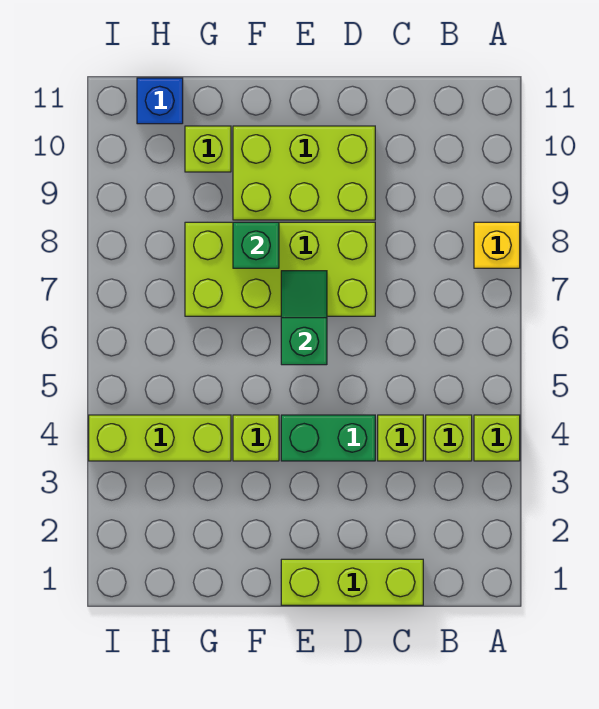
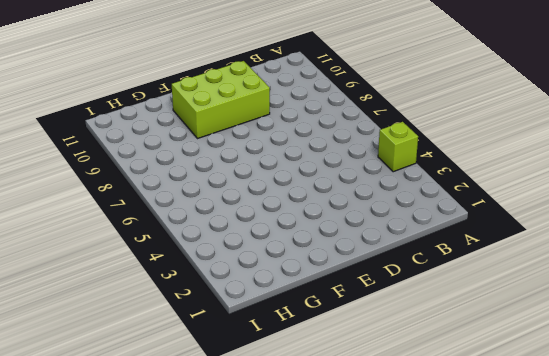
none -> yellow brick A8 level 1
none -> lime brick B4 level 1
none -> lime brick C1:E1 level 1

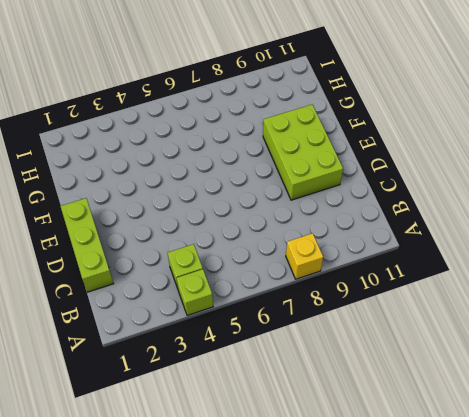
none -> lime brick C4 level 1
none -> green brick D4:E4 level 1
none -> lime brick D7:G8 level 1

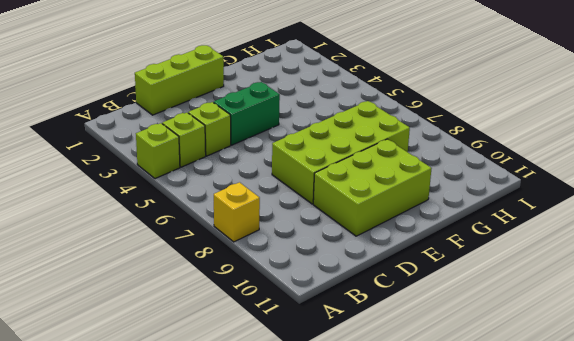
none -> lime brick F4 level 1
none -> lime brick G4:I4 level 1
none -> lime brick G10 level 1

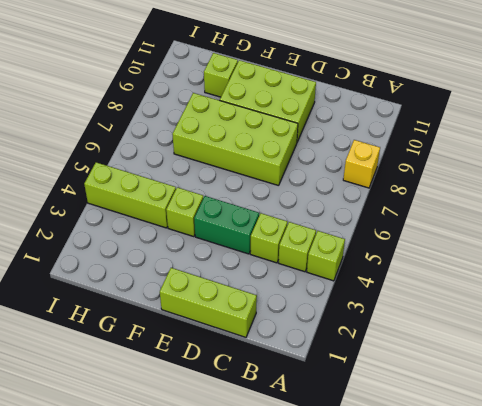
none -> blue brick H11 level 1
none -> green slope E6:E7 level 2 top 6
none -> green brick F8 level 2

